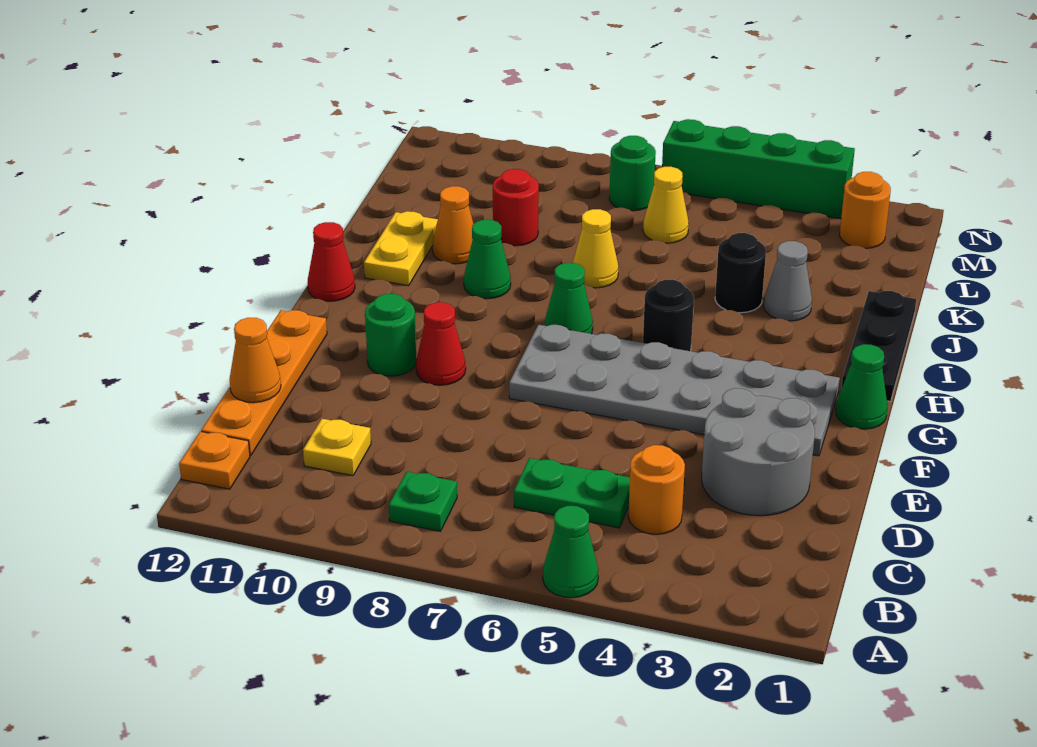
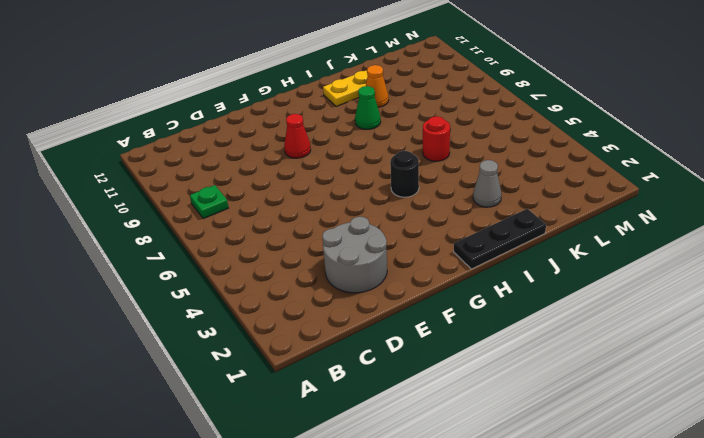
red round brick J6 level 1 -> red round brick K9 level 1
none -> green cone A5 level 1
none -> orange plate B12 level 1
none -> orange round brick C4 level 1

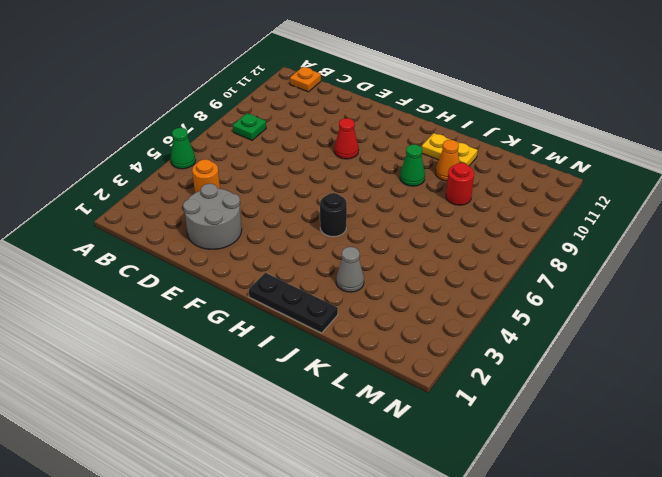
none -> green plate C5:C6 level 1
none -> yellow plate C10 level 1
none -> orange plate C12:F12 level 1

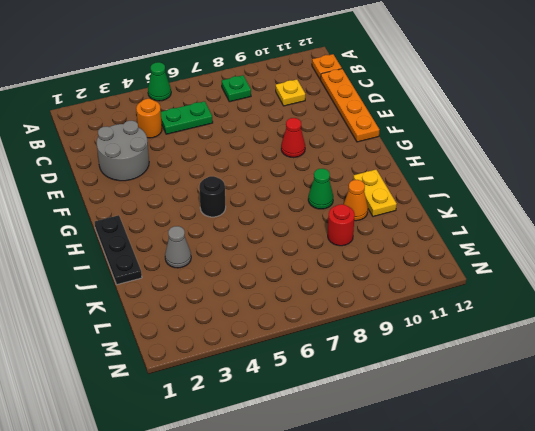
none -> grey plate F2:G7 level 1
none -> green round brick F10 level 1
none -> green cone G1 level 1

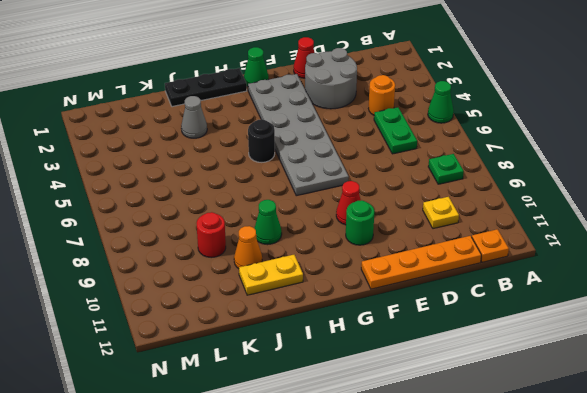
red cone E1 level 1 -> red cone H12 level 1
none -> green cone H7 level 1
none -> black round brick J4 level 1
none -> yellow cone J7 level 1

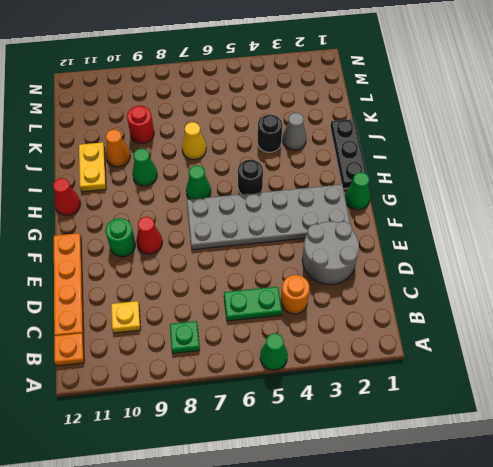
none -> yellow cone L6 level 1
none -> orange round brick M2 level 1
none -> green round brick M7 level 1

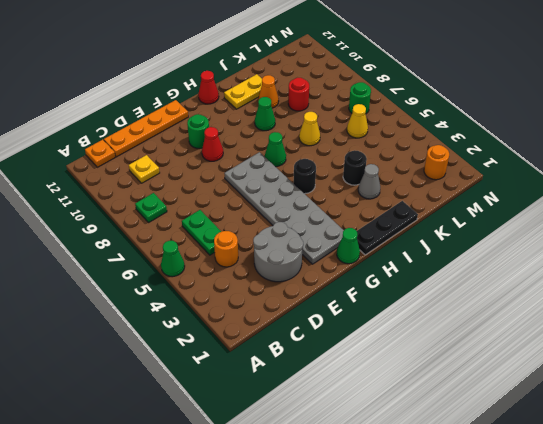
none -> green brick N3:N6 level 1
none -> orange cone D12 level 2

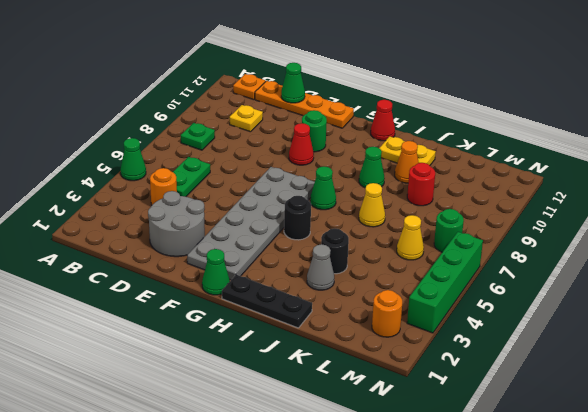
green cone D12 level 2 -> orange cone D12 level 2

